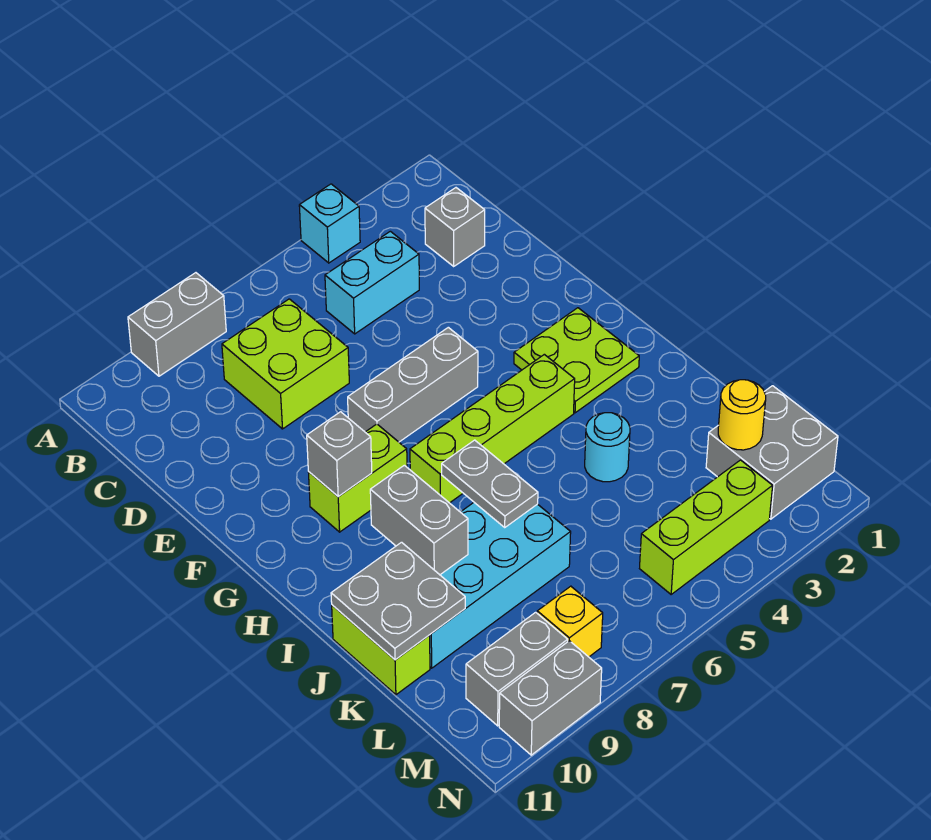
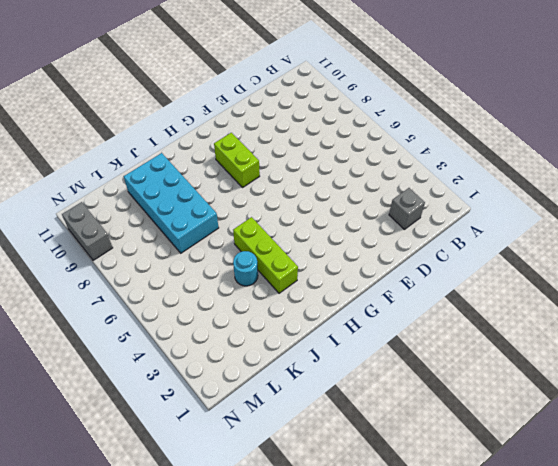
lime brick I3:I5 level 1 -> lime brick M3:M5 level 1
none -> cyan brick A4 level 1
none -> grey brick A8:A9 level 1
none -> cyan brick C4:C5 level 1

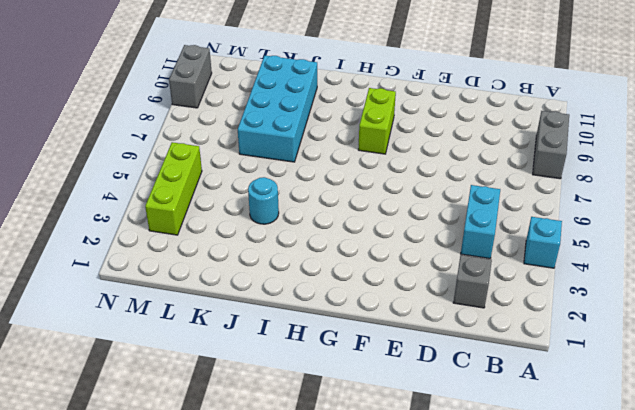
none -> lime brick C7:D8 level 1
none -> grey brick F5:F7 level 1
none -> lime plate G2:H3 level 1

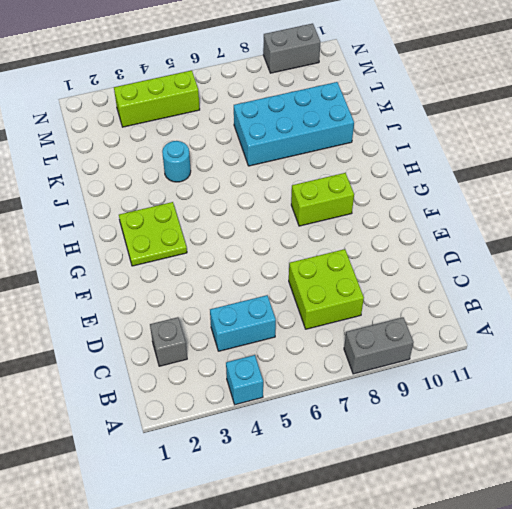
none -> grey brick F5:F7 level 1
none -> lime brick H4:H7 level 1
none -> lime brick J11:K11 level 1

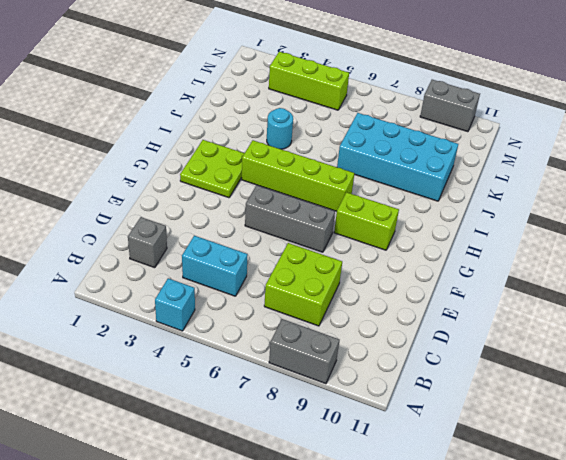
none -> lime brick J11:K11 level 1
none -> grey brick L1:M2 level 1
none -> yellow brick M8 level 1

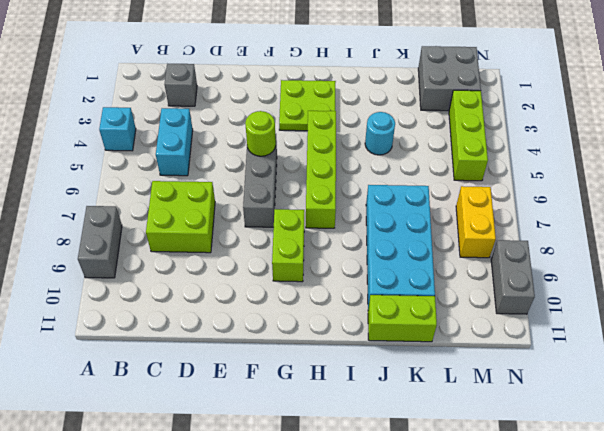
lime round brick F5 level 2 -> none
yellow brick M7:M8 level 1 -> yellow brick M8 level 1
none -> grey brick M9:M10 level 1
none -> grey brick G9 level 2
none -> grey plate I7:J7 level 2

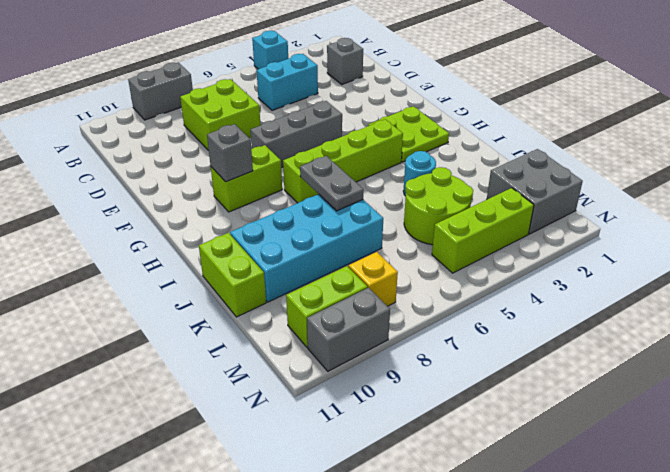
lime round brick K4:L5 level 1 -> none
lime brick M9:M10 level 1 -> grey brick M9:M10 level 1
none -> grey brick I9:J9 level 2
none -> grey plate J10:K11 level 2
none -> yellow round brick L2 level 2

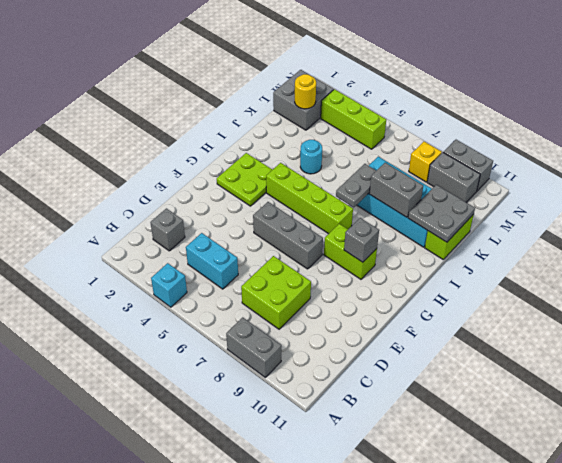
grey brick J8:J9 level 2 -> grey brick I9:J9 level 2

